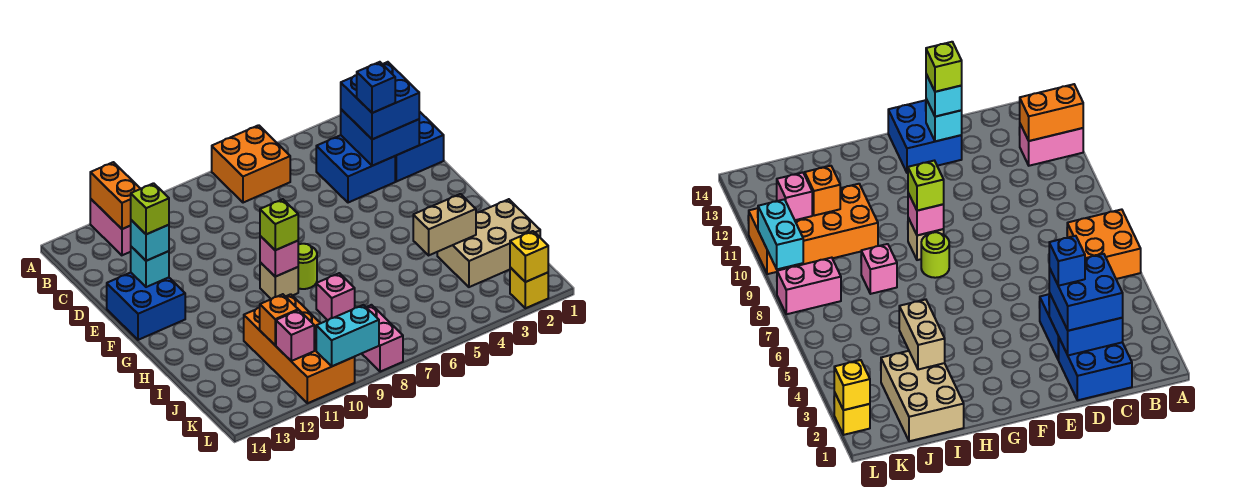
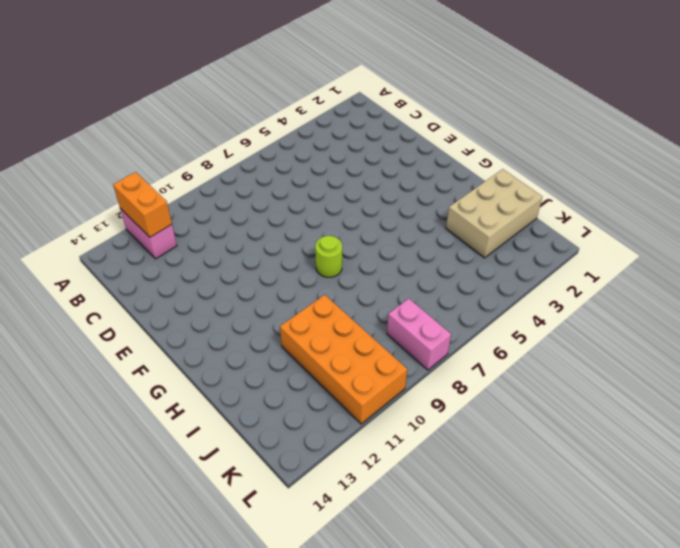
none -> orange brick A6:B7 level 1
none -> blue brick C1:D2 level 1
none -> blue brick C3:D4 level 1

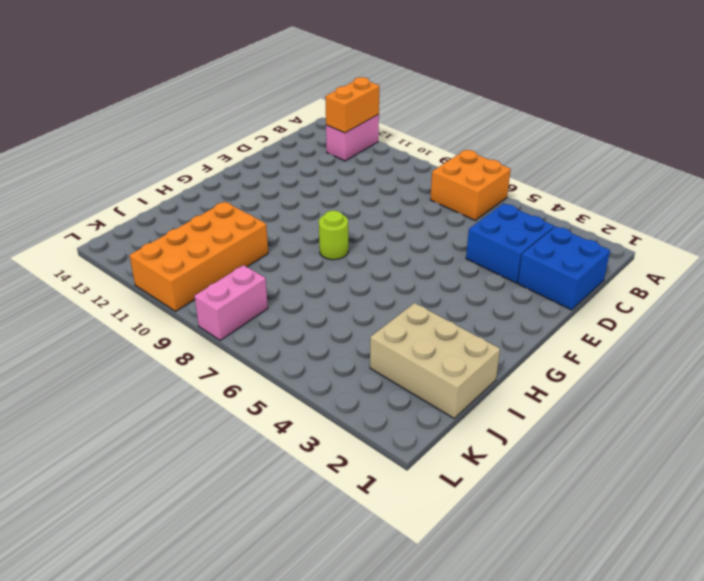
none -> blue brick E13:F14 level 1
none -> tan brick G9 level 1
none -> pink brick I8 level 1

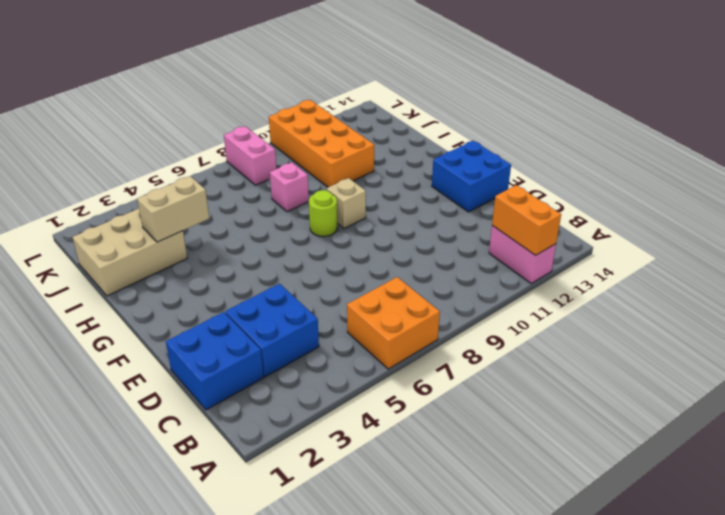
none -> yellow brick L2 level 1
none -> blue brick C2:D3 level 2
none -> cyan brick E13 level 2

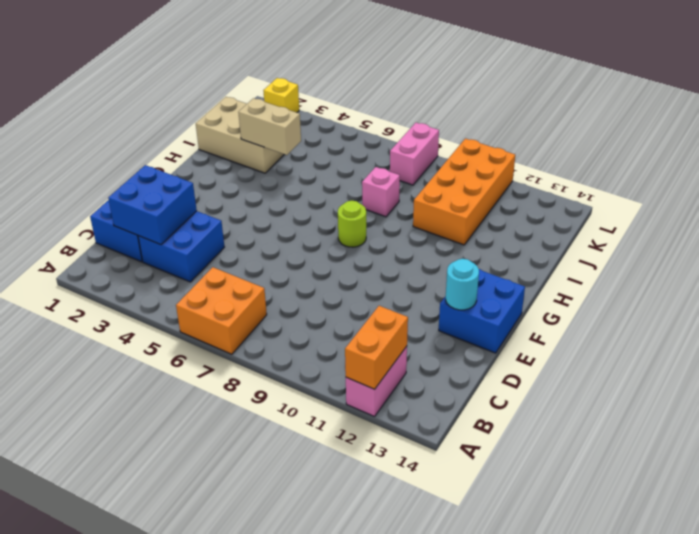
cyan round brick E13 level 2 -> cyan brick E13 level 2
none -> tan brick G9 level 1
none -> pink brick G9 level 2
none -> orange brick J11 level 2

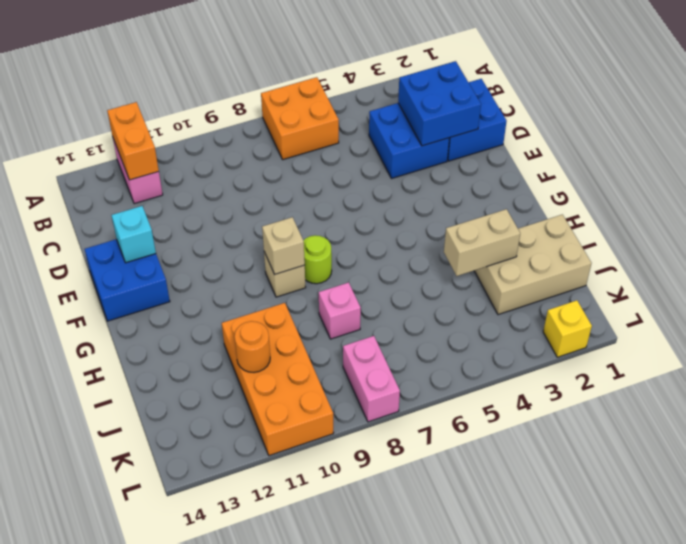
tan brick G9 level 2 -> pink brick G9 level 2
orange round brick J11 level 2 -> orange brick J11 level 2
none -> pink brick K11 level 2
none -> yellow brick L2 level 2
none -> cyan brick L9:L10 level 2

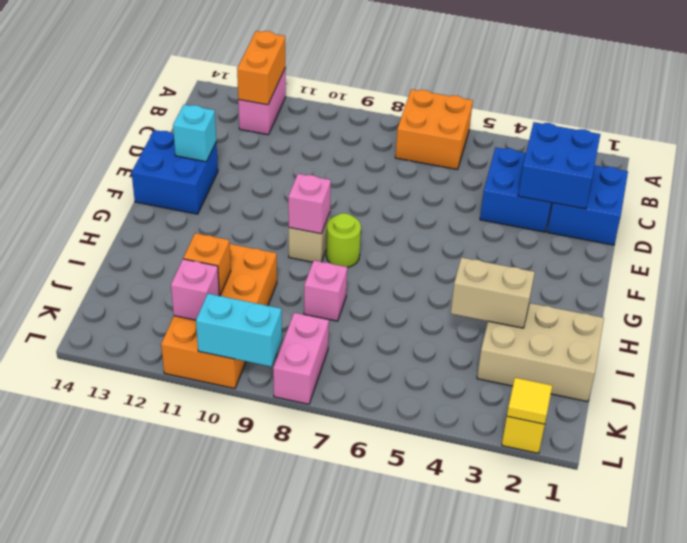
yellow tile L2 level 2 -> yellow brick L2 level 2
none -> blue brick C2:D3 level 3
none -> cyan brick E13 level 3
none -> lime brick G9 level 3

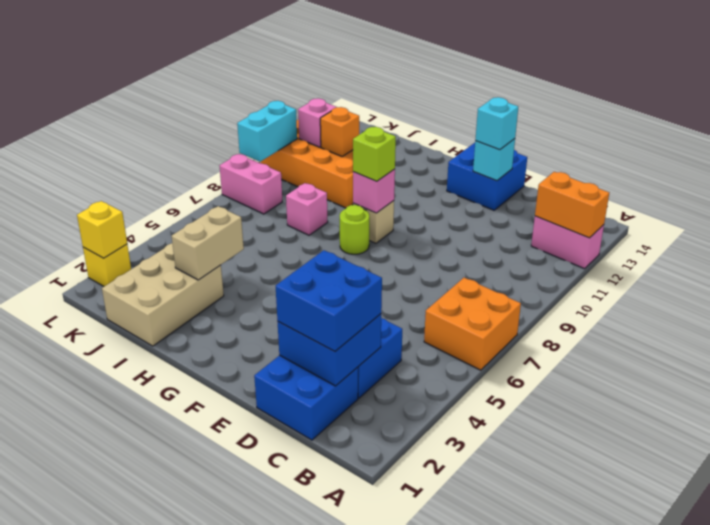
none -> blue brick D3 level 4
none -> lime brick E13 level 4

